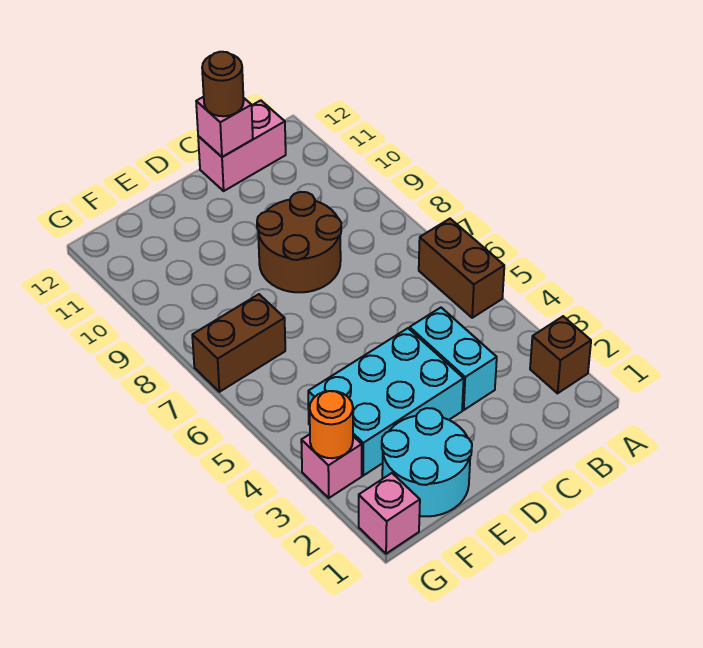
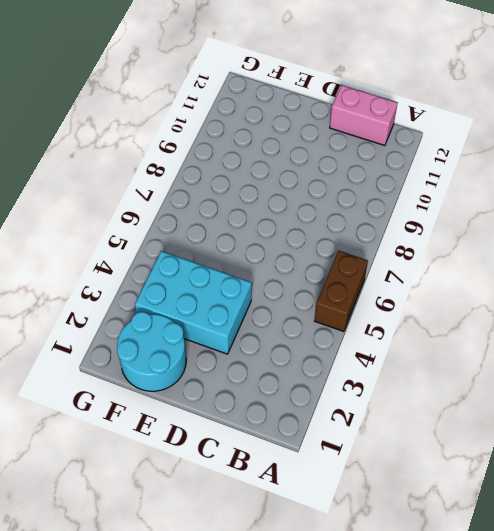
none -> brown brick A2 level 1
none -> cyan brick C3:C4 level 1
none -> brown round brick C8:D9 level 1

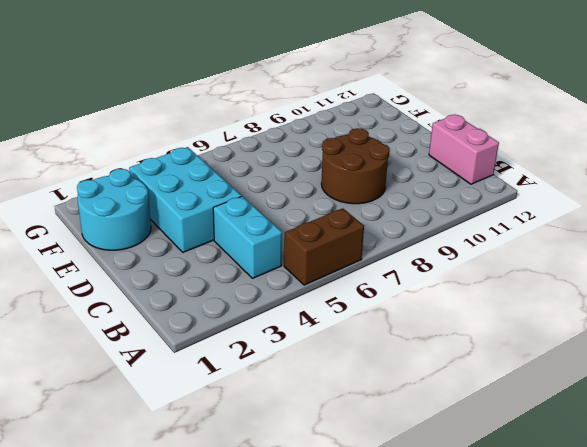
cyan brick B4:C4 level 1 -> cyan brick C3:C4 level 1
none -> brown brick A2 level 1
none -> brown brick F7:G7 level 1
none -> pink brick G1 level 1

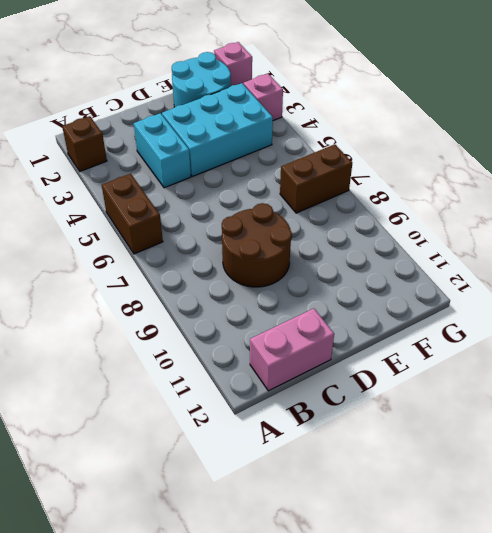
none -> pink brick C12 level 2
none -> orange round brick G3 level 2
none -> brown round brick C12 level 3

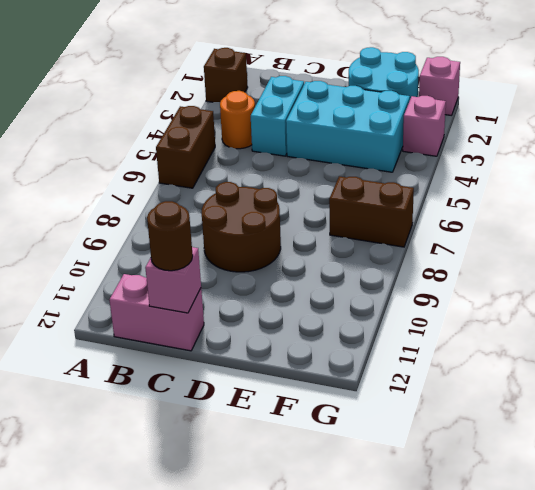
orange round brick B4 level 1 -> orange round brick G3 level 2

